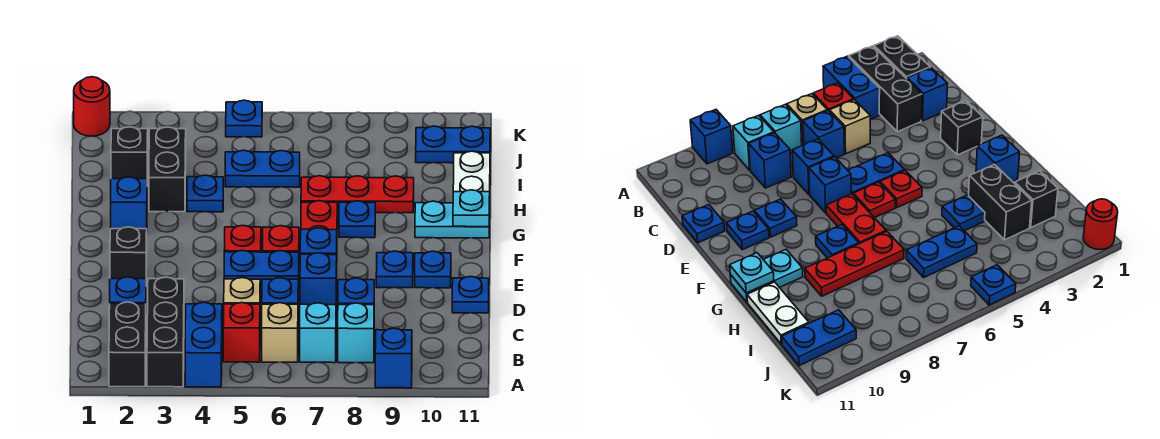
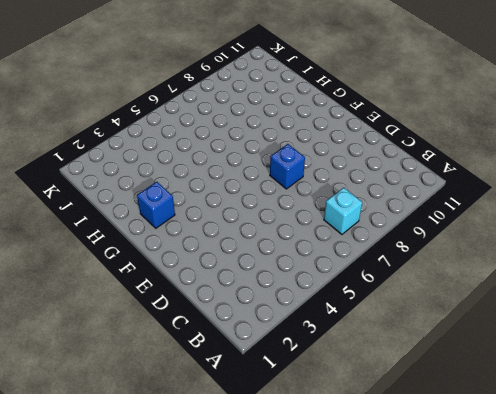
none -> black brick A2:B2 level 1
none -> black brick A3:C3 level 1
none -> blue brick A4:B4 level 1
none -> blue brick A9 level 1

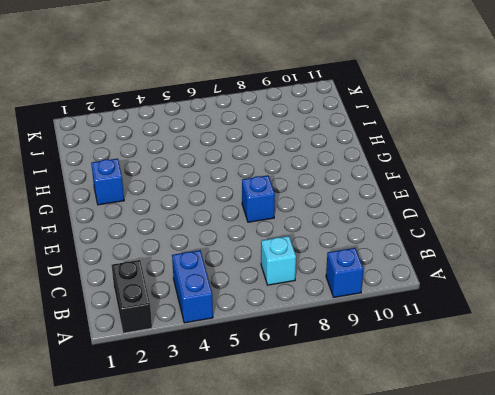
none -> black brick A3:C3 level 1
none -> red brick B5 level 1
none -> tan brick B6 level 1
none -> cyan brick B8 level 1

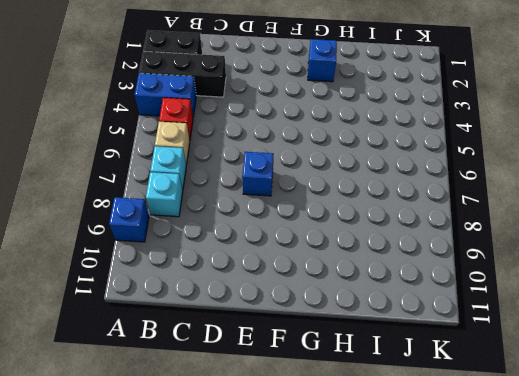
none -> blue brick C2 level 1
none -> tan brick C5 level 1
none -> blue brick C6 level 1
none -> blue brick C8 level 1

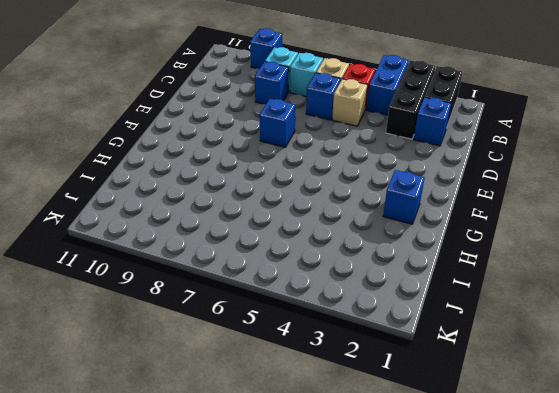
none -> blue brick D7 level 1
none -> blue plate D11 level 1
none -> black brick E2 level 1
none -> blue plate E5:E6 level 1

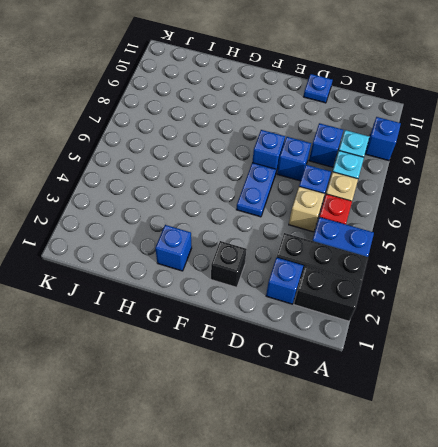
none -> blue plate E9 level 1
none -> blue plate E10 level 1
none -> red plate F5 level 1
none -> red plate F6 level 1

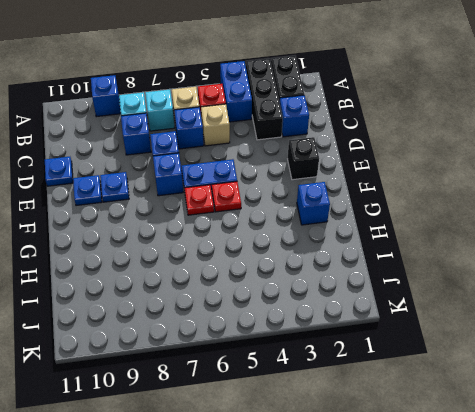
none -> red plate F7:G7 level 1
none -> blue plate G8 level 1
none -> cyan plate G10:G11 level 1
none -> black brick H3:I3 level 1

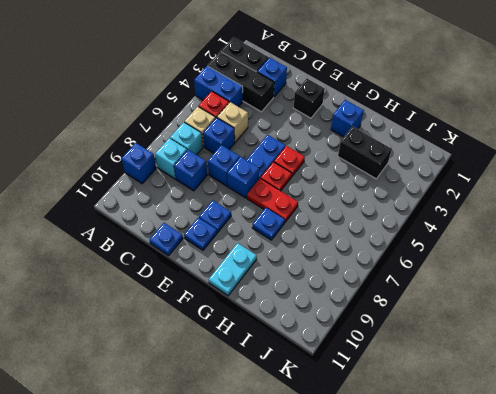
none -> blue plate H4 level 1
none -> red plate H7:H9 level 1
none -> white plate H11:I11 level 1
none -> black brick I2 level 1

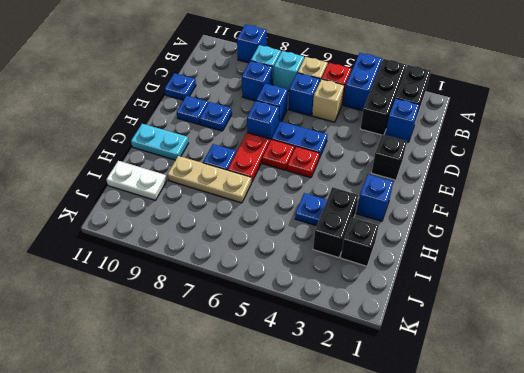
tan plate H7:H9 level 1 -> red plate H7:H9 level 1
white plate I10:I11 level 1 -> white plate H11:I11 level 1
none -> blue plate I5:I6 level 1
none -> blue plate J10:J11 level 1
none -> red round brick K1 level 1
none -> blue plate K5 level 1

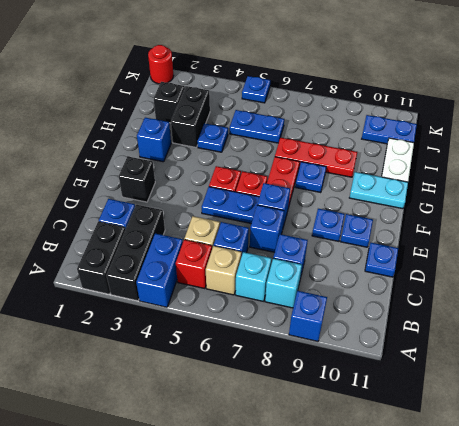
none -> cyan plate G11 level 2

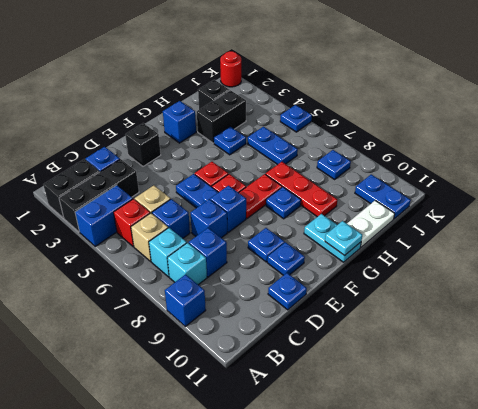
blue plate J8 level 1 -> none

